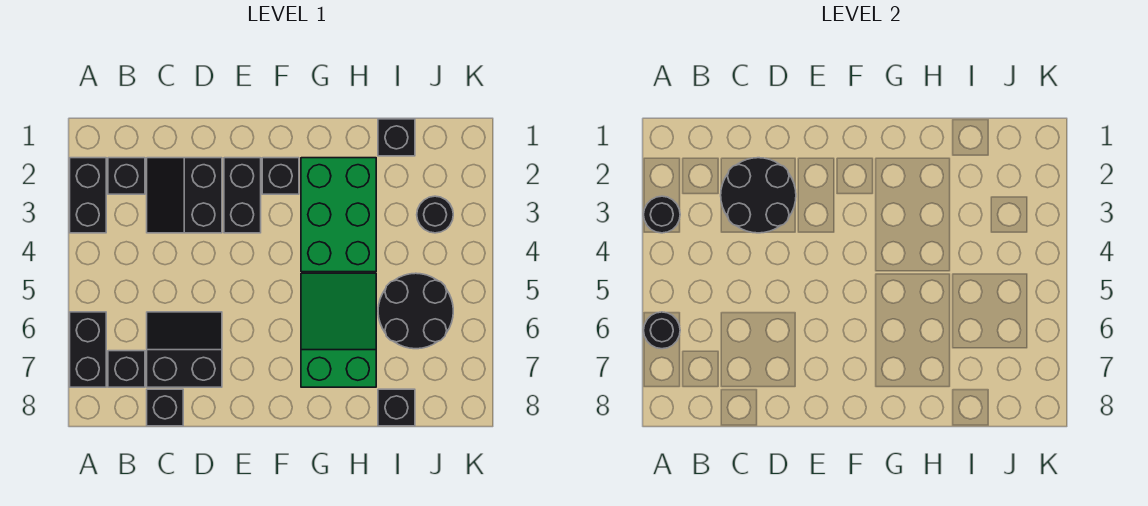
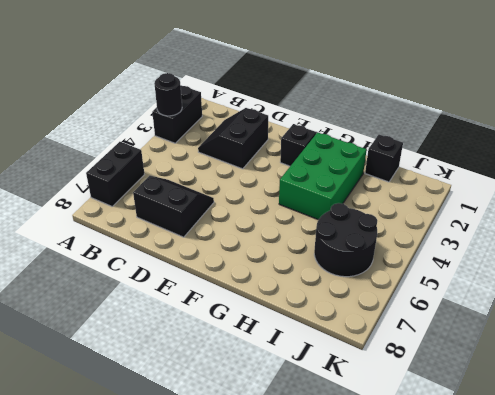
none -> black brick B2 level 1
none -> black brick B7 level 1
none -> black brick C8 level 1

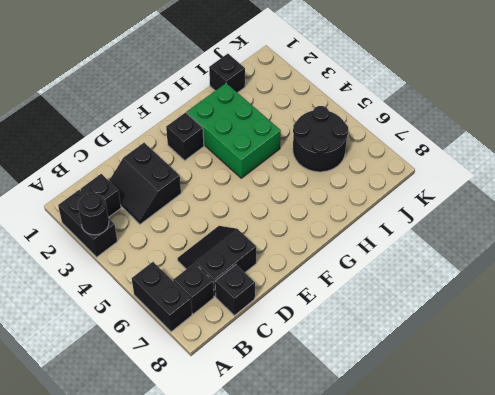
none -> black brick E2:E3 level 1
none -> green slope G5:H7 level 1 top 7
none -> black brick I8 level 1

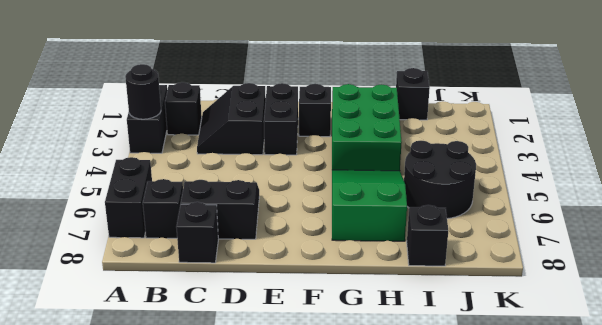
none -> black round brick J3 level 1
none -> black round brick A6 level 2
none -> black round brick C2:D3 level 2

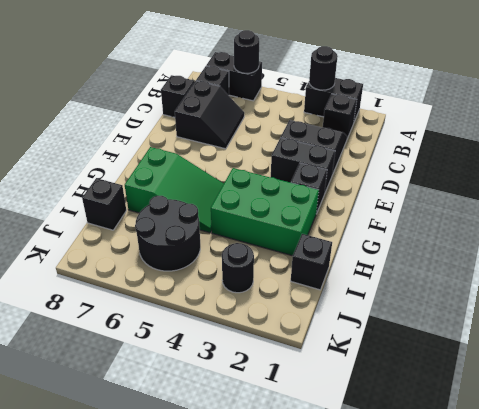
none -> black round brick C2:D3 level 2

